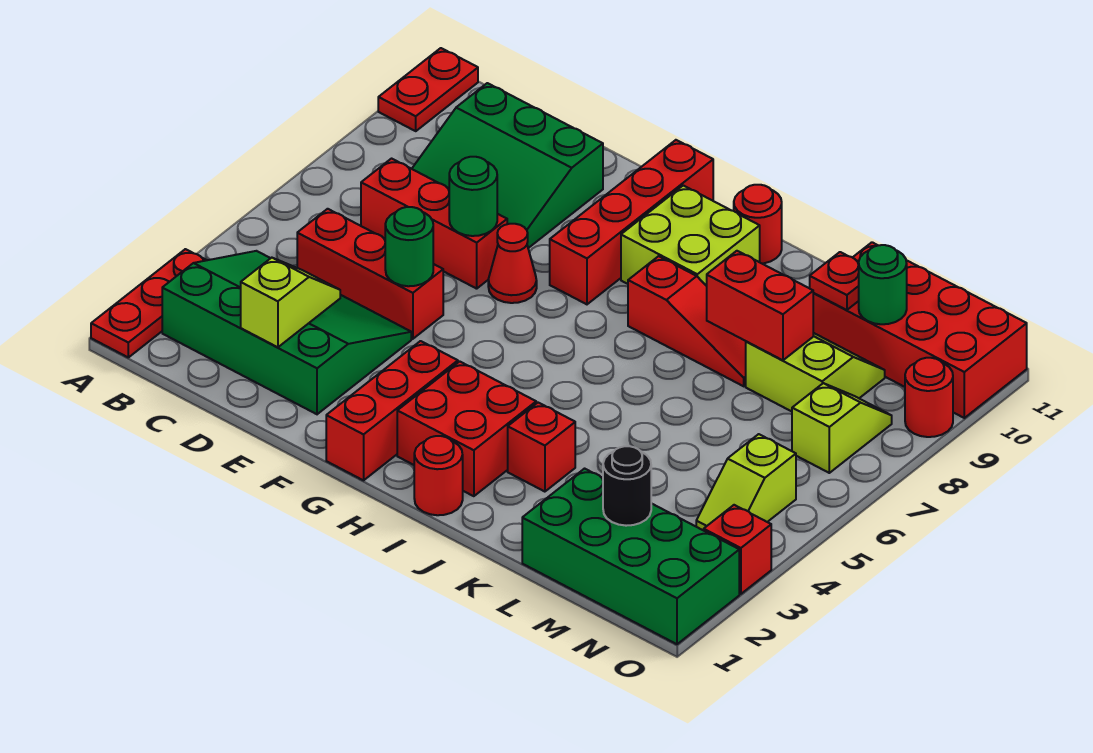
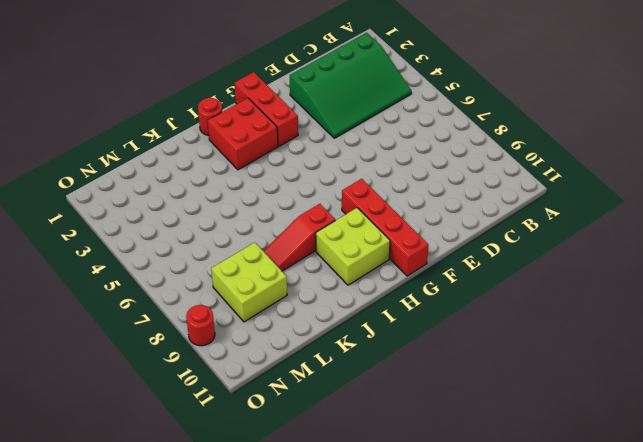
lime brick L8:M9 level 1 -> lime slope L8:M9 level 1 top 8
none -> red plate A1:A3 level 1
none -> red plate A10:A11 level 1
none -> red brick C5:E5 level 1

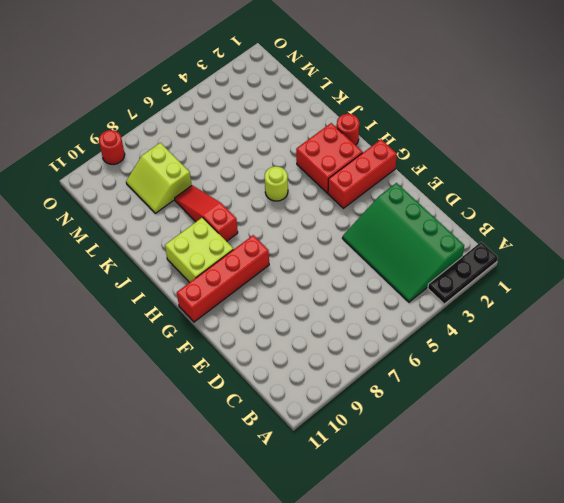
black plate A1:A3 level 1 -> red plate A1:A3 level 1
lime round brick I5 level 1 -> none
none -> red plate A10:A11 level 1
none -> red brick C5:E5 level 1
none -> red brick C7:E7 level 1

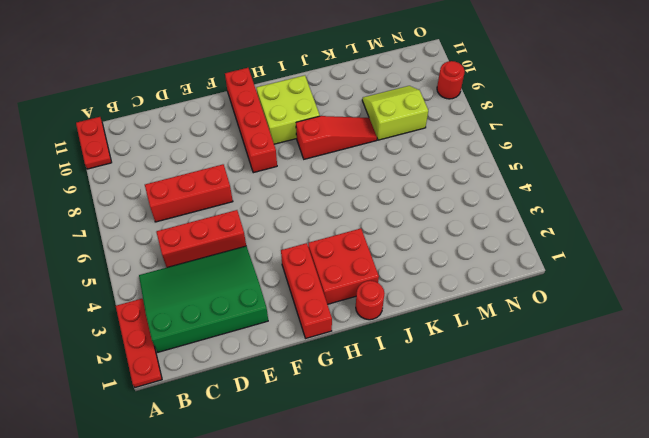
none -> green slope C8:E10 level 1 top 10
none -> red cone F7 level 1
none -> red round brick I11 level 1

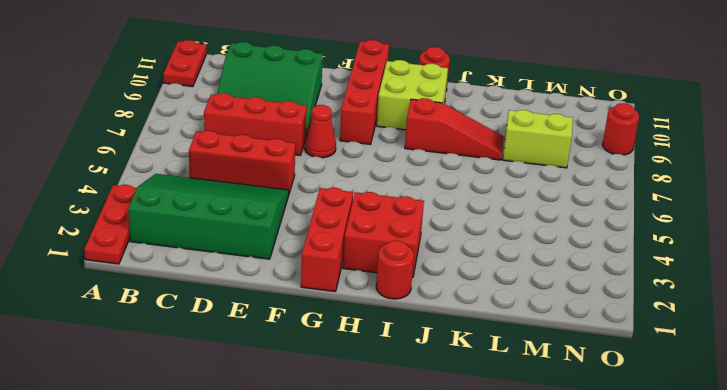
none -> red brick J3 level 1
none -> green brick L1:O2 level 1
none -> red brick L10:O11 level 1

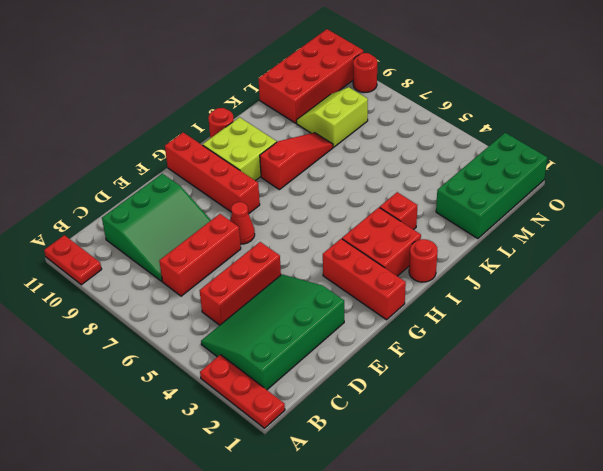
none -> lime slope N4:N5 level 1 top 5
none -> lime slope N7:N8 level 1 top 7
none -> red brick O3 level 1

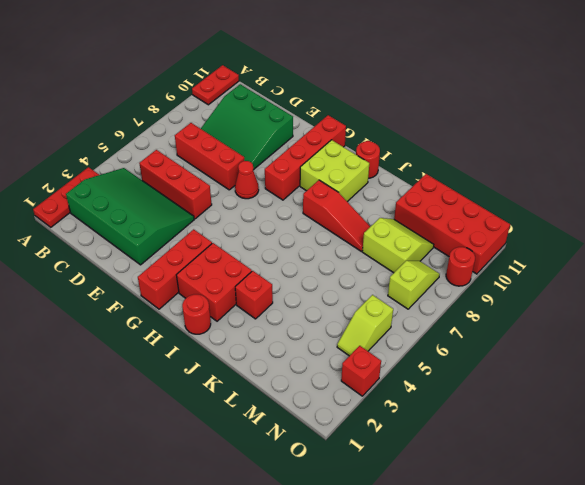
none -> green brick L1:O2 level 1
none -> lime slope D2:D3 level 2 top 2
none -> green round brick E5 level 2

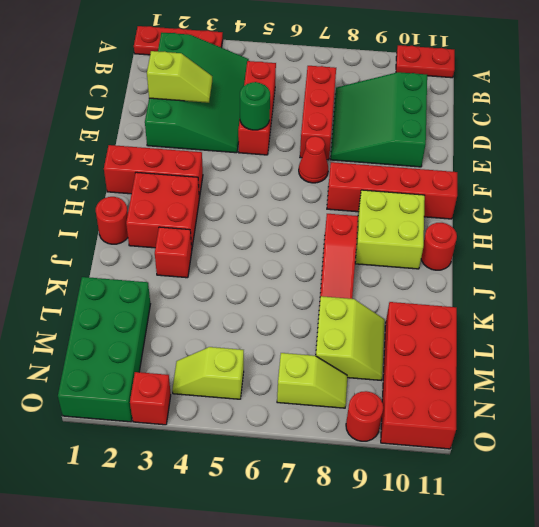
none -> green round brick E7 level 2
none -> red brick K8:L8 level 2
none -> red plate L10 level 2

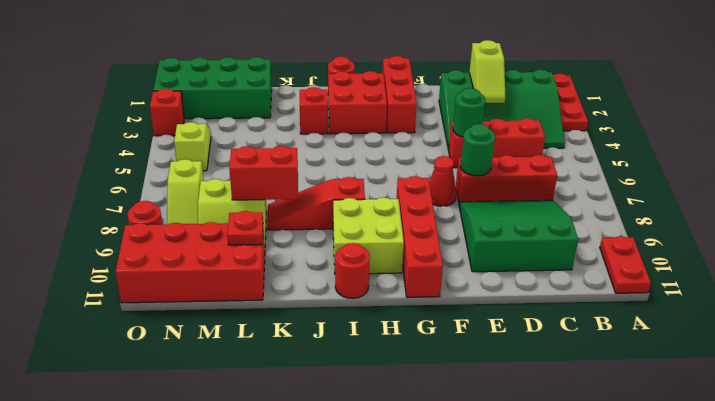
none -> black round brick M2 level 2
none -> green round brick M10 level 2

